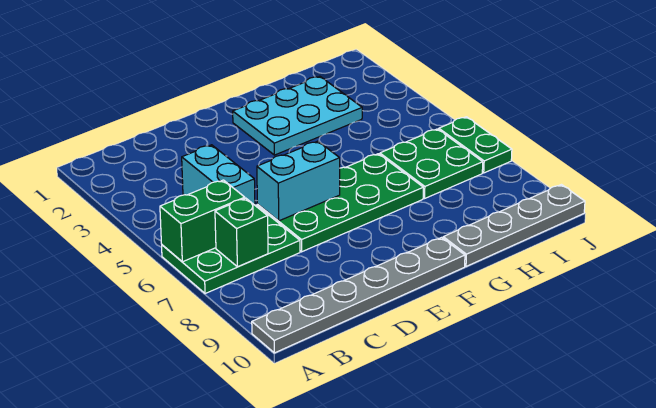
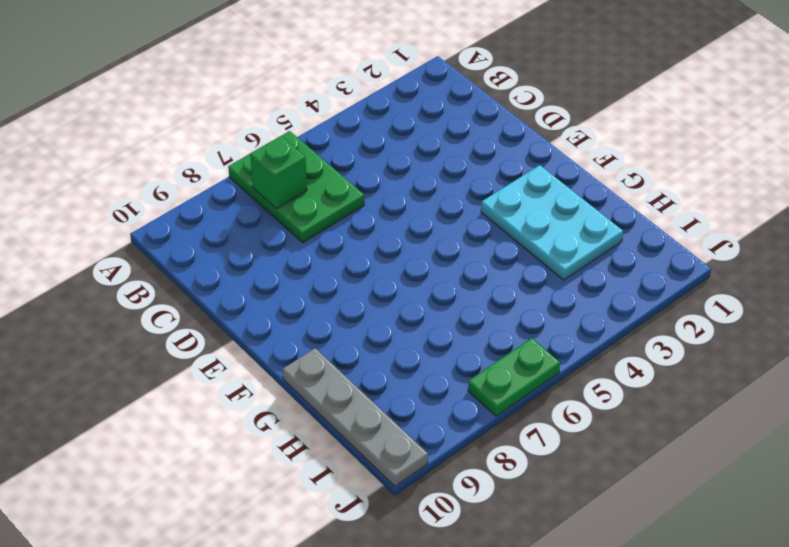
none -> grey plate A10:F10 level 1
none -> cyan brick C4:C5 level 1

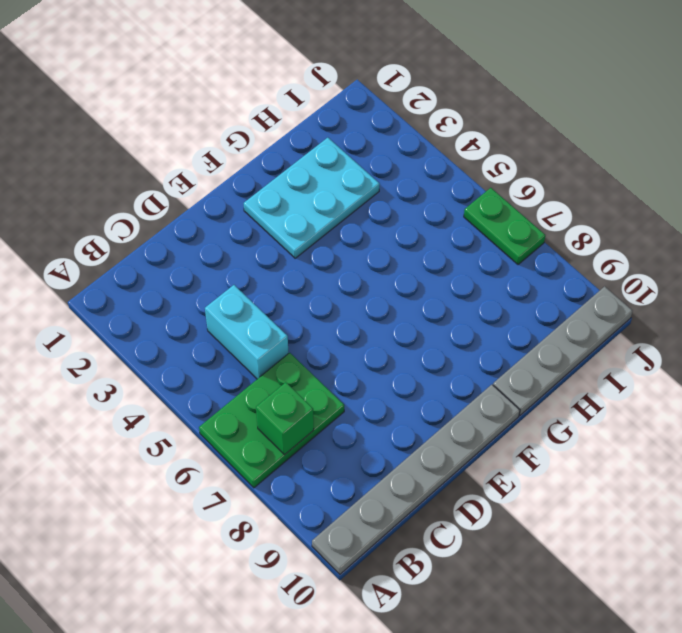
none -> green plate D6:G7 level 1
none -> green plate H6:I7 level 1

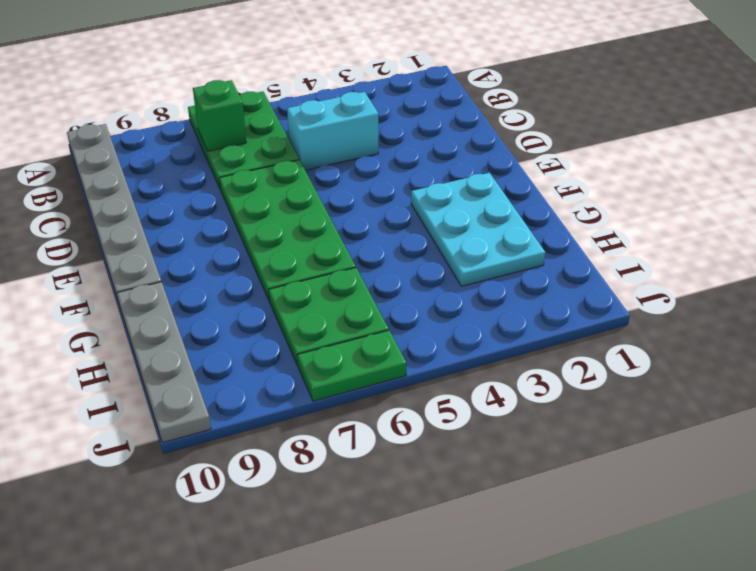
none -> green brick A6:B6 level 2
none -> cyan brick D6:E6 level 2

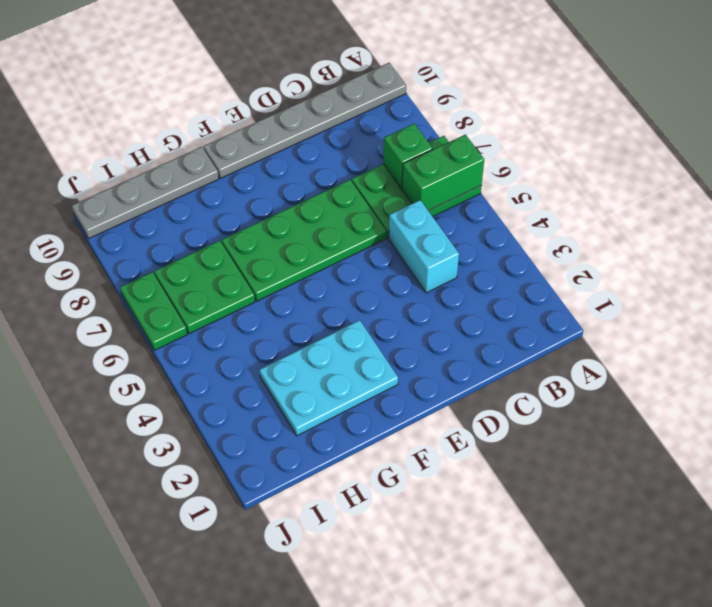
none -> cyan brick D6:E6 level 2

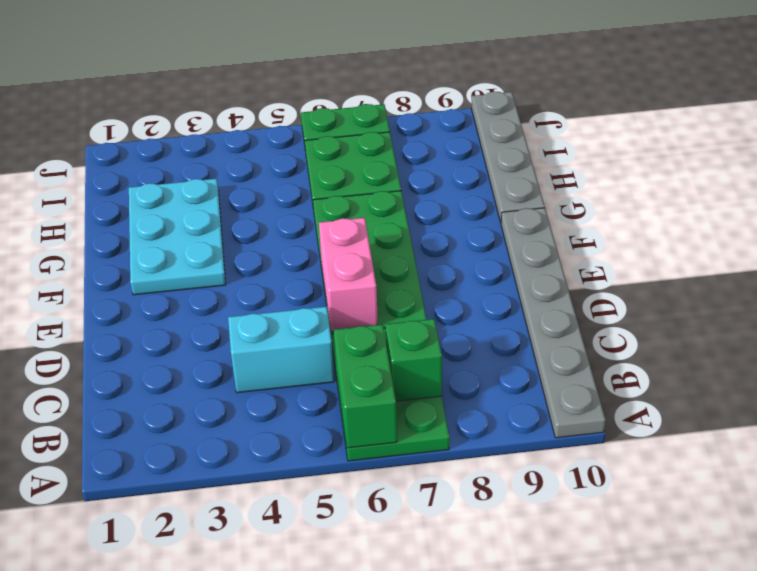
pink brick D6:E6 level 2 -> cyan brick D6:E6 level 2

